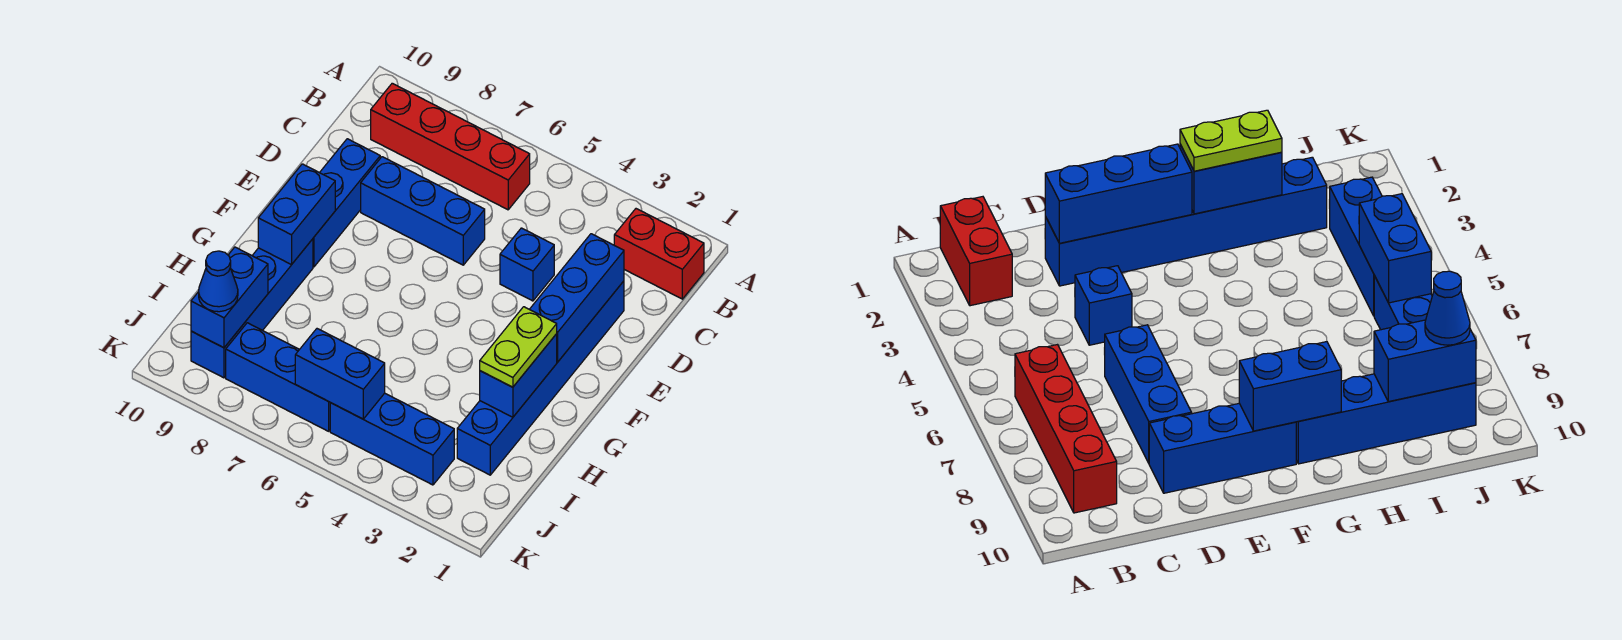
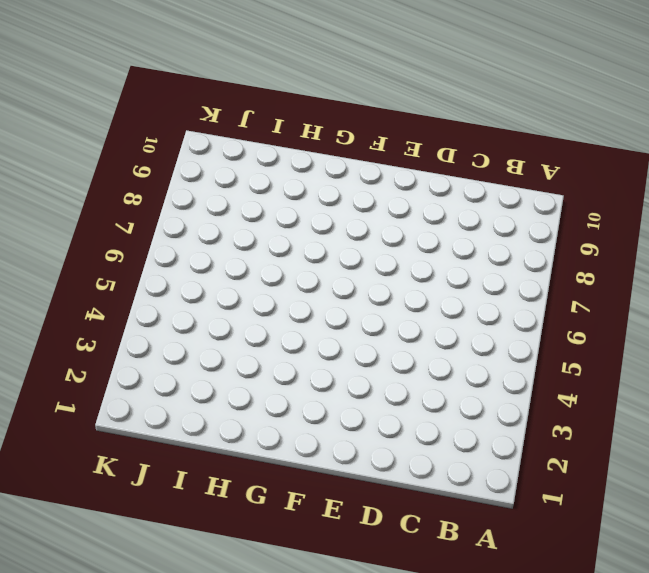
none -> red brick B1:B2 level 1
none -> red brick B6:B9 level 1
none -> blue brick D2:I2 level 1

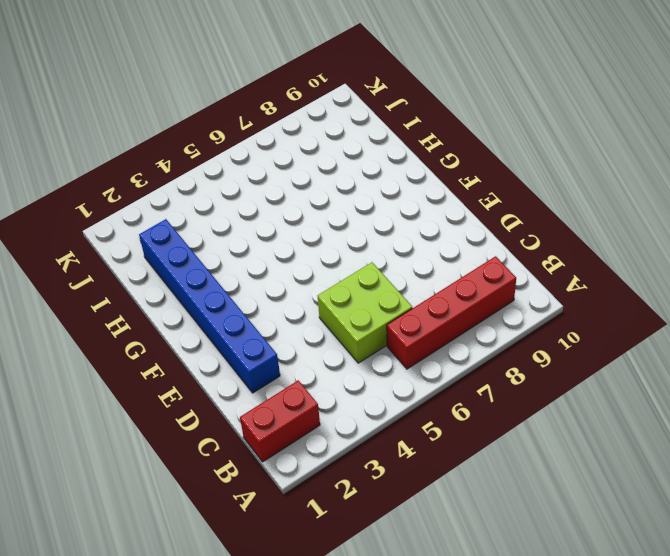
lime brick C5:D6 level 1 -> blue brick D6:D8 level 1
none -> blue brick D4 level 1
none -> blue brick D9:F9 level 1
none -> blue brick G9:J9 level 1

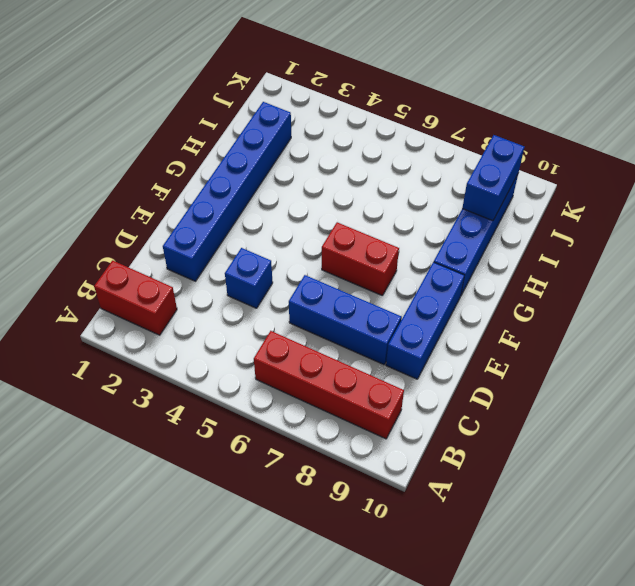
red brick F6:F7 level 1 -> none
none -> blue brick J3:J5 level 1
none -> blue brick J6:J8 level 1
none -> blue brick D2:F2 level 2

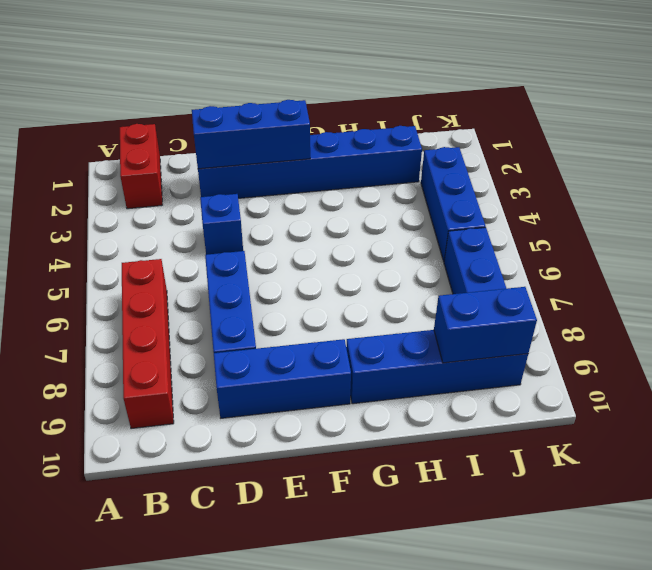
none -> blue brick F9:G9 level 2
none -> blue brick G2:H2 level 2
none -> blue brick J5:J6 level 2

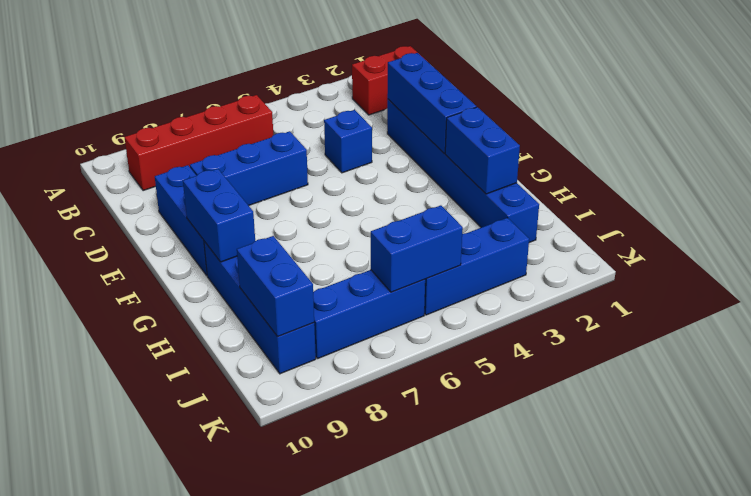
none -> lime plate G2:H2 level 3
none -> blue cone J9 level 3

